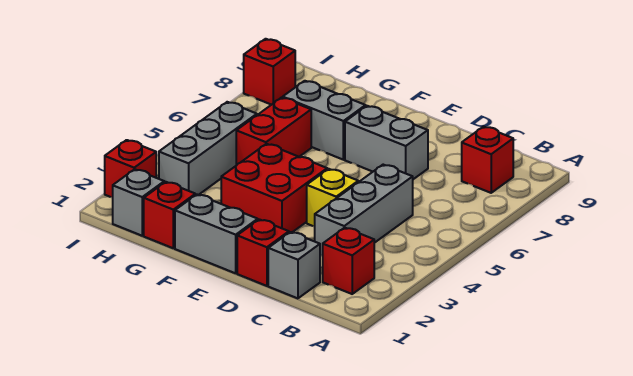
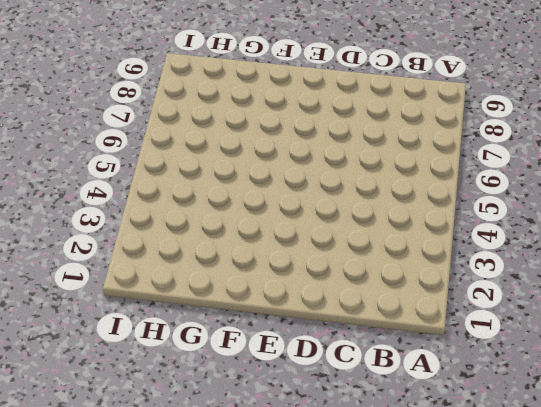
none -> red brick B2 level 1
none -> red brick B8 level 1
none -> grey brick C1 level 1

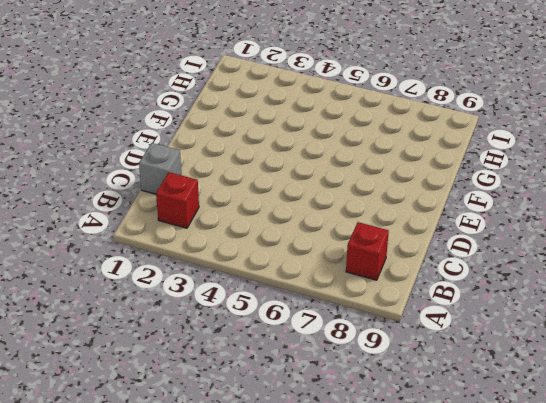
none -> grey brick C3:C5 level 1
none -> red brick D1 level 1
none -> yellow brick D4 level 1

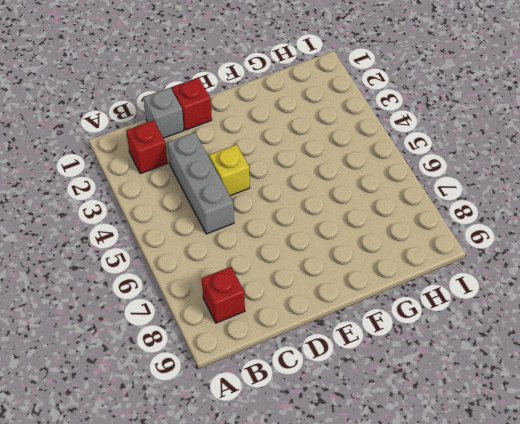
none -> grey brick D7:E7 level 1
none -> grey brick E1:F1 level 1
none -> red brick E3:F4 level 1

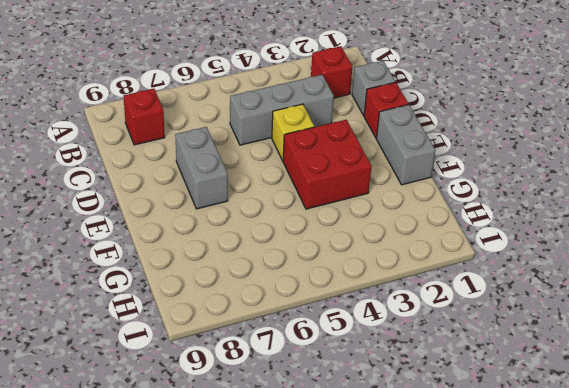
none -> grey brick F7:G7 level 1
none -> red brick G1 level 1
none -> red brick G5:G6 level 1

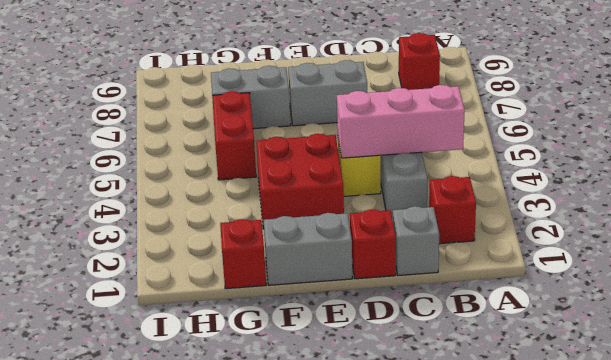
pink brick B4:D4 level 2 -> none
none -> grey brick H1 level 1
none -> grey brick H3:H5 level 1
none -> red brick I2 level 1

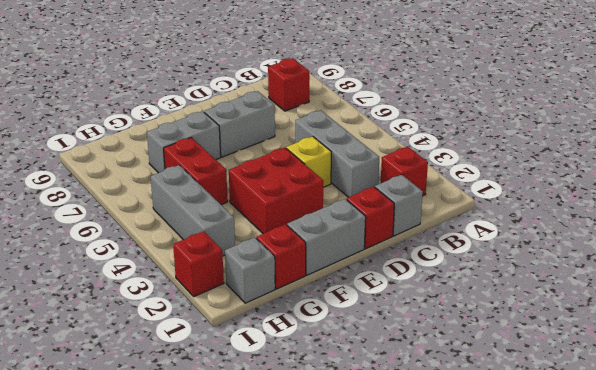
none -> red brick I8 level 1

